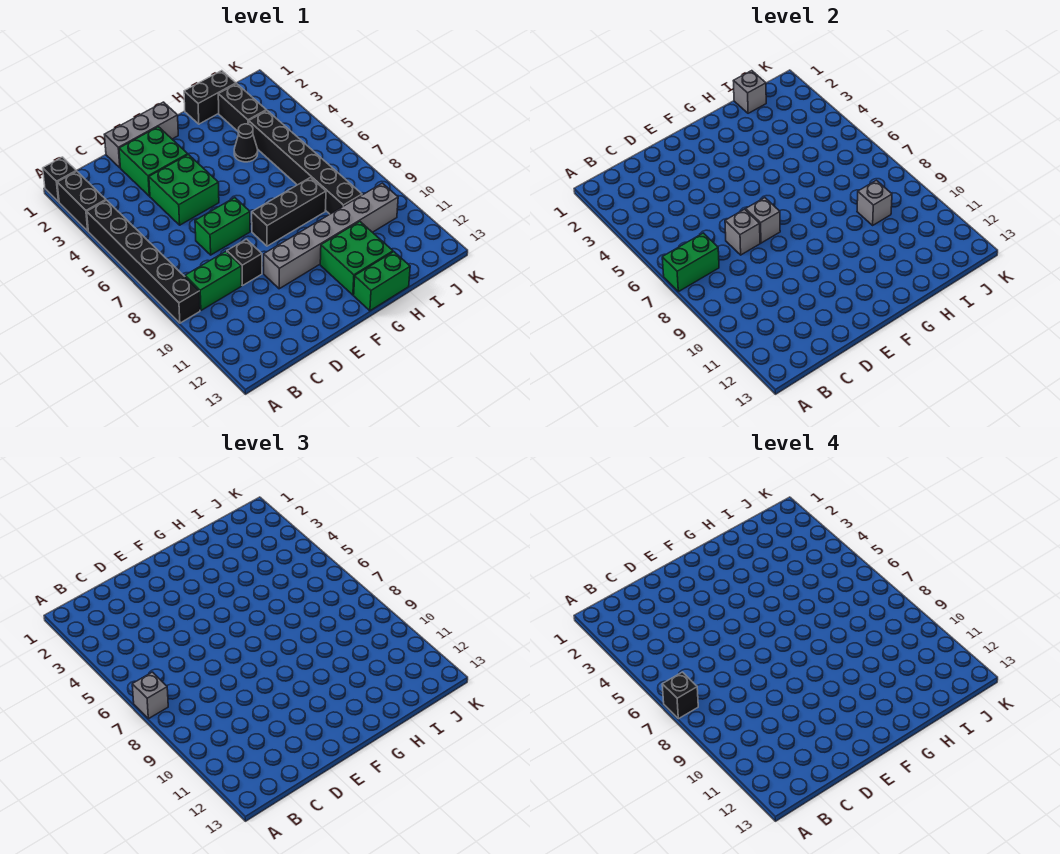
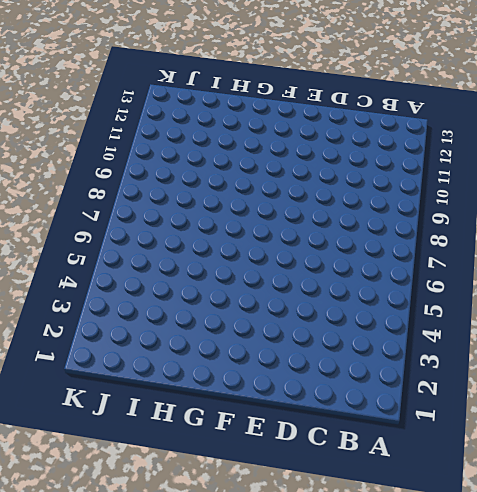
none -> black brick A1 level 1
none -> black brick A2:A3 level 1
none -> black brick A4:A9 level 1

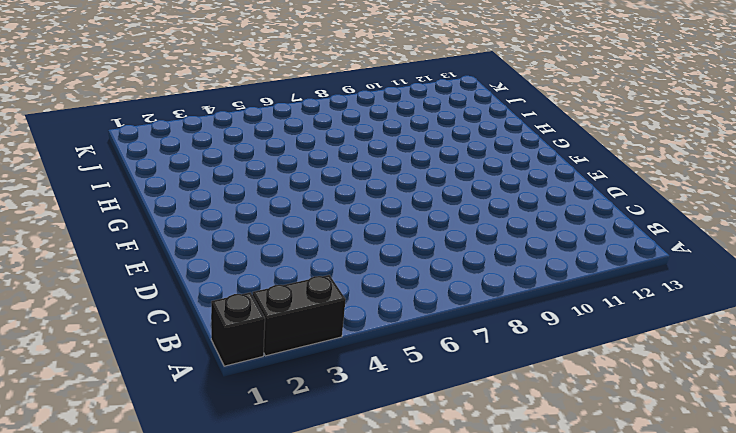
none -> black brick A4:A9 level 1
none -> green brick B9:C9 level 1
none -> grey brick D1:F1 level 1

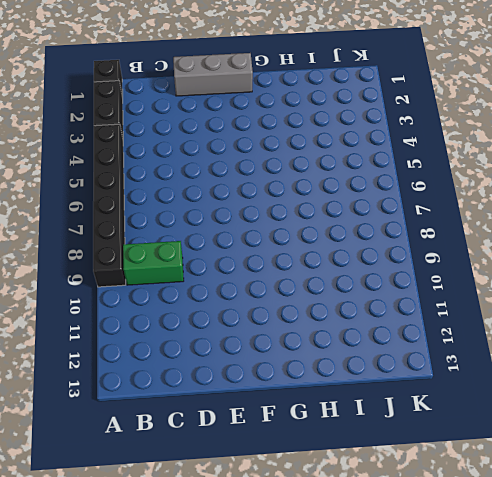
none -> green brick D2:E3 level 1
none -> green brick D4:E5 level 1
none -> green brick D7:E7 level 1

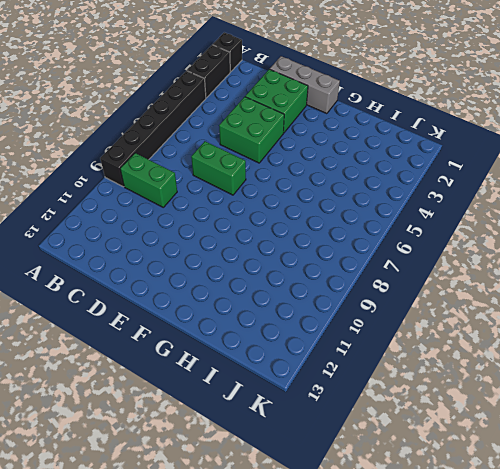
none -> black brick D9 level 1
none -> grey brick E10:J10 level 1
none -> black brick F8:H8 level 1

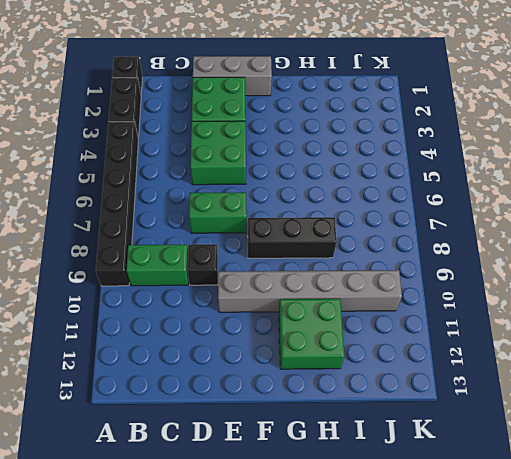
none -> green brick G13:H13 level 1
none -> black brick H1:I1 level 1
none -> black cone H4 level 1

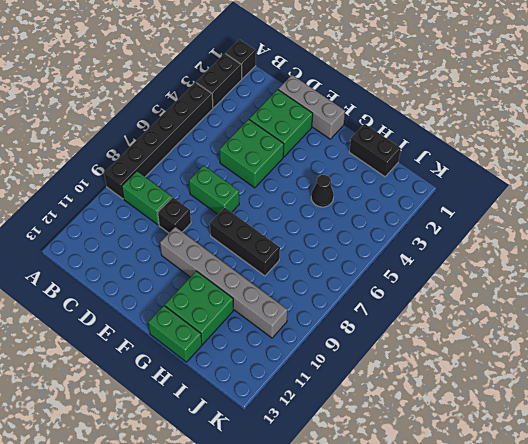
none -> black brick I2:I3 level 1
none -> black brick I4:I9 level 1
none -> green brick A7:B7 level 2

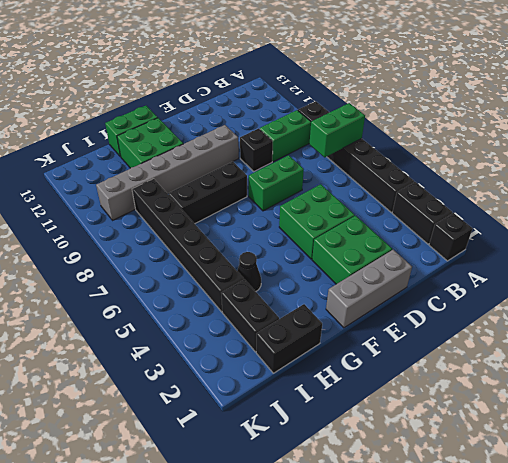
none -> grey brick D7 level 2
none -> grey brick E7 level 2
none -> grey brick I1 level 2

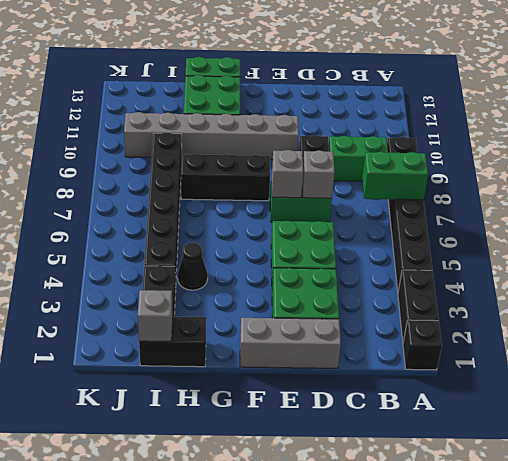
none -> grey brick I9 level 2
none -> grey brick A7 level 3
none -> black brick A7 level 4

